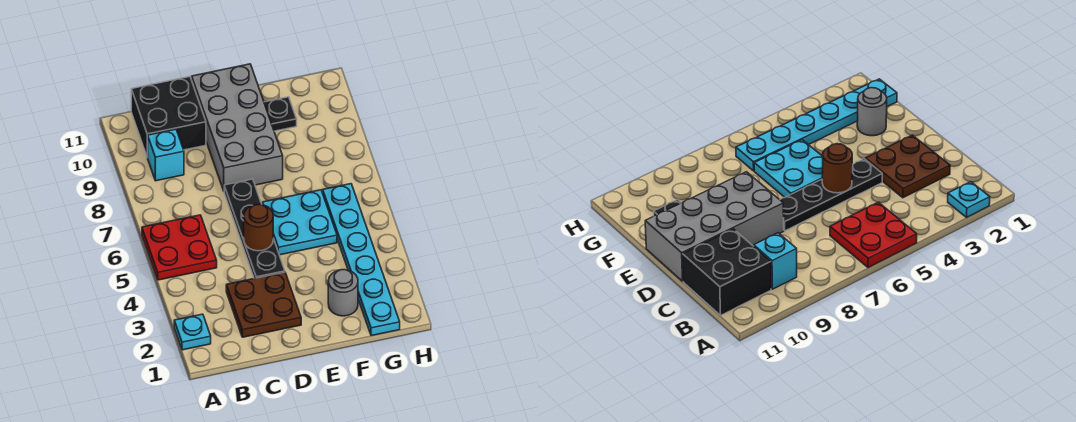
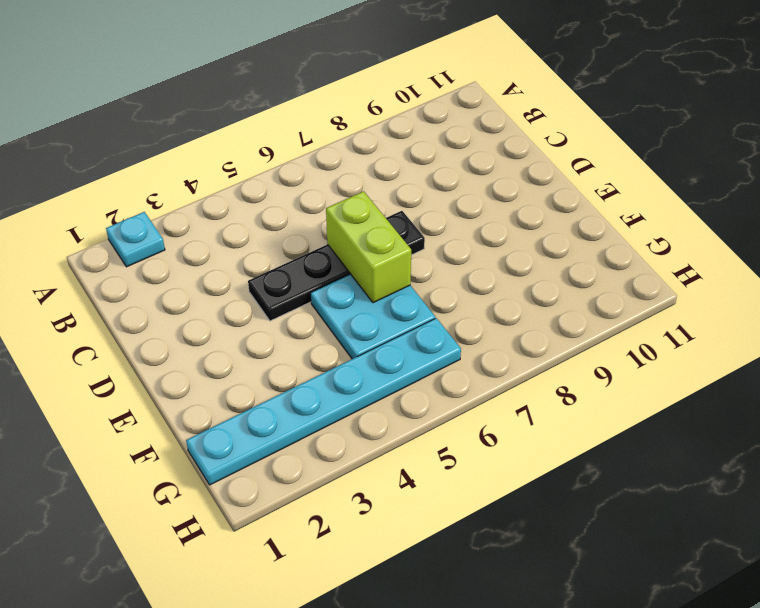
lime brick D6:E6 level 2 -> none
none -> red plate A5:B6 level 1
none -> cyan brick B9 level 1
none -> black brick B10:C11 level 1

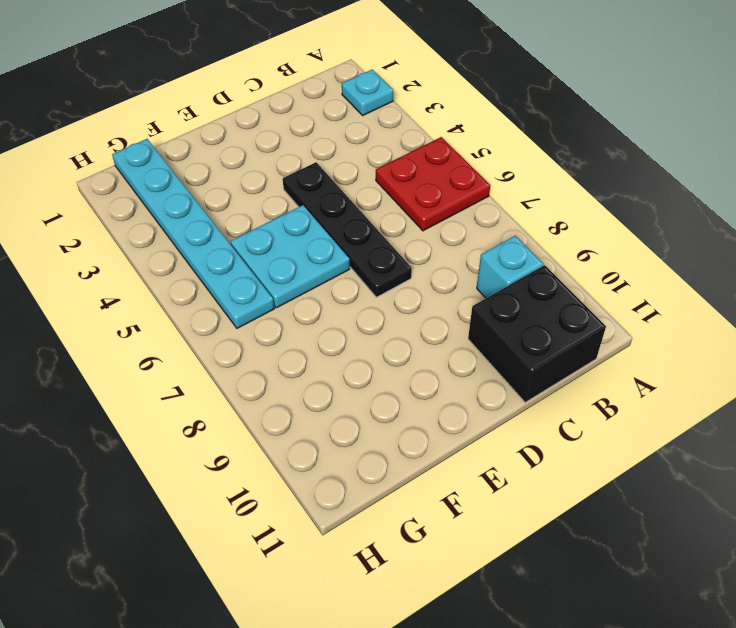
none -> brown plate C2:D3 level 1
none -> grey brick D8:E11 level 1
none -> grey round brick F2 level 1

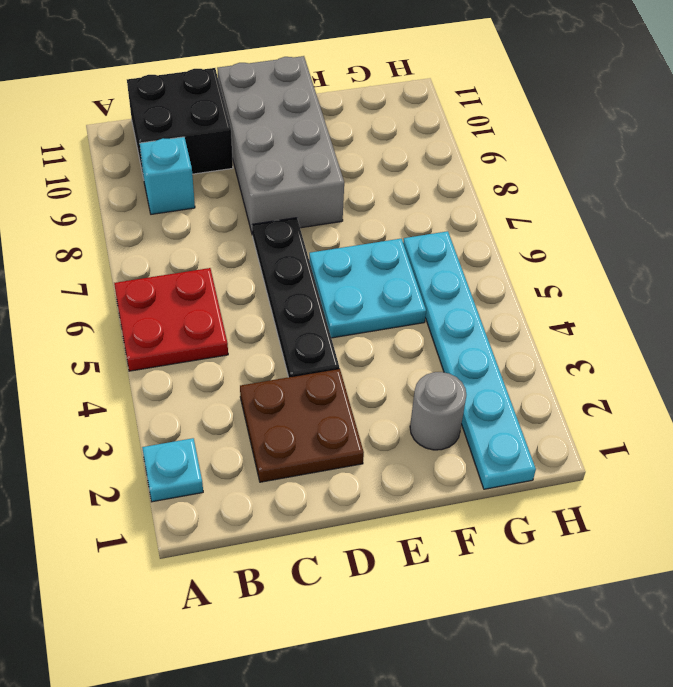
none -> black plate F10 level 1
none -> brown round brick D5 level 2

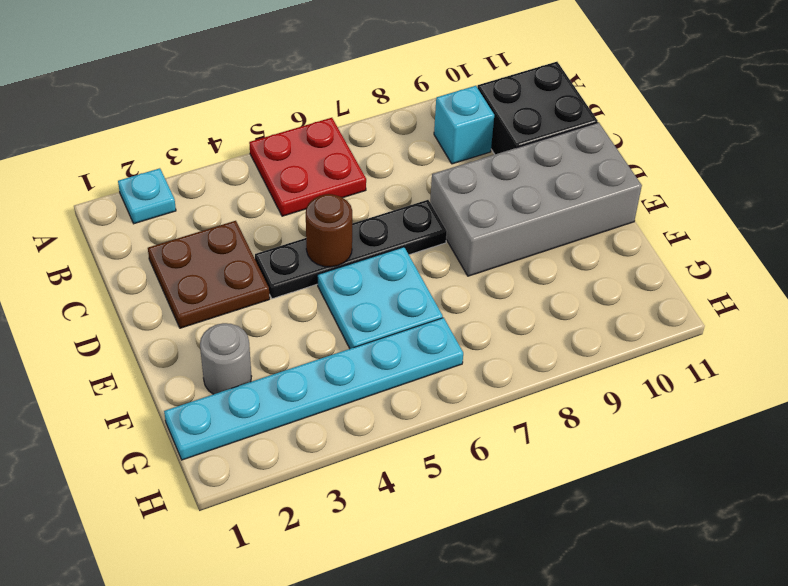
none -> black plate F10 level 1

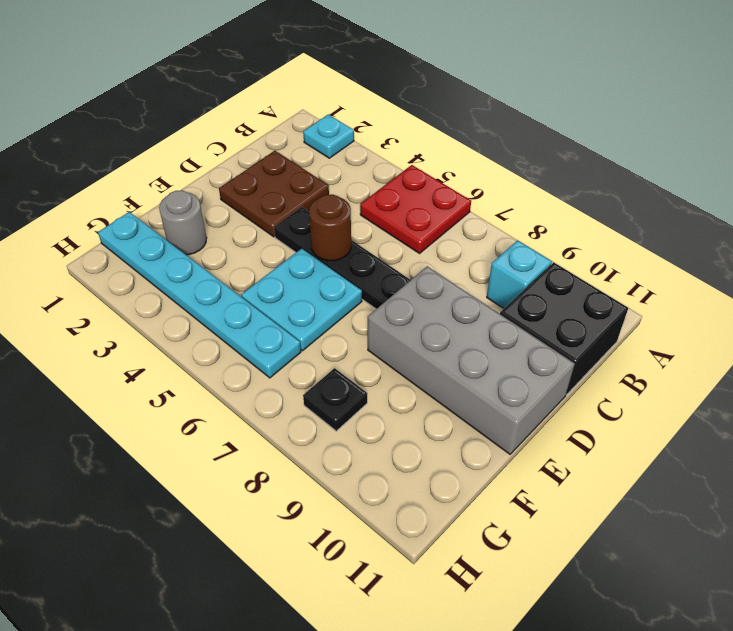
black plate G8 level 1 -> black plate F10 level 1

